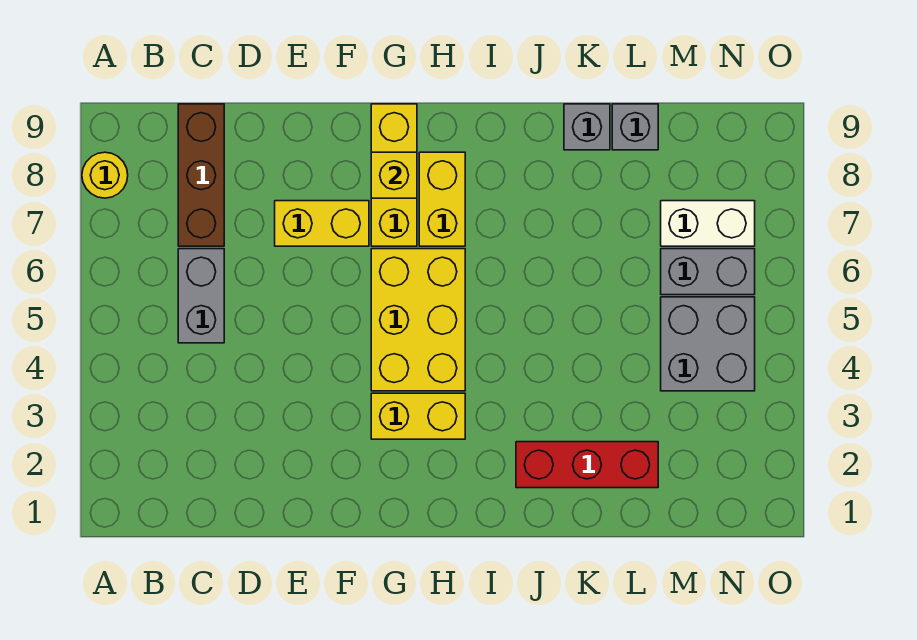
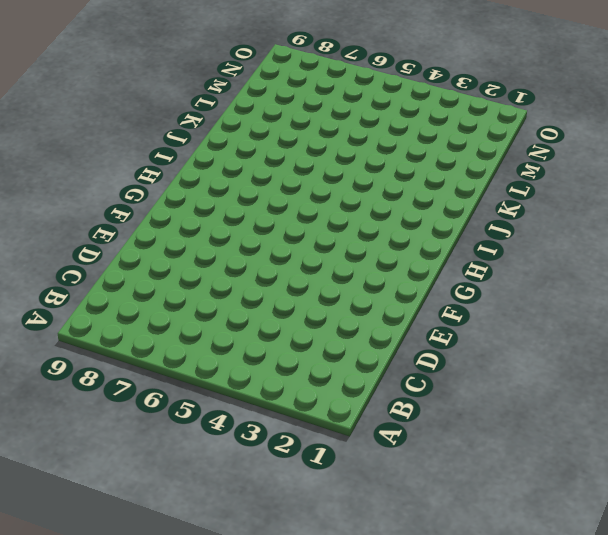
none -> yellow round brick A8 level 1
none -> grey brick C5:C6 level 1
none -> brown brick C7:C9 level 1

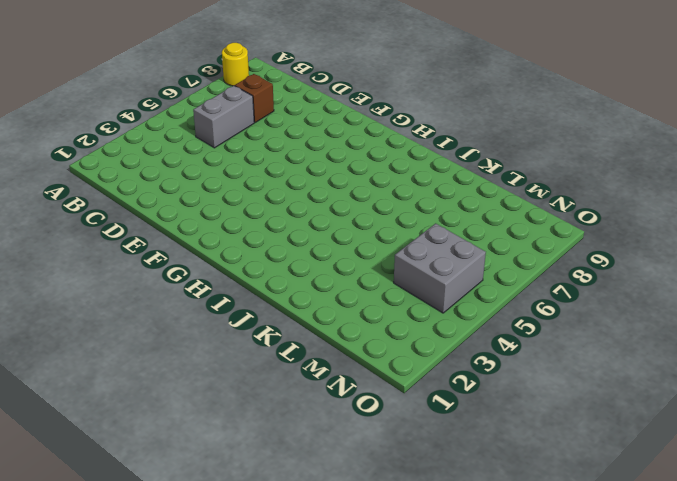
brown brick C7 level 1 -> brown brick C7:C9 level 1
none -> yellow brick E7:F7 level 1
none -> yellow brick G3:H3 level 1
none -> yellow brick G4:H6 level 1

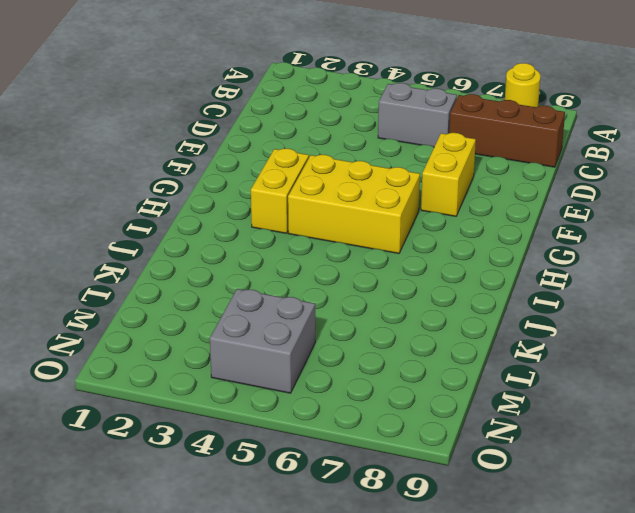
none -> yellow brick G7:G9 level 1
none -> yellow brick H7:H8 level 1
none -> red brick J2:L2 level 1

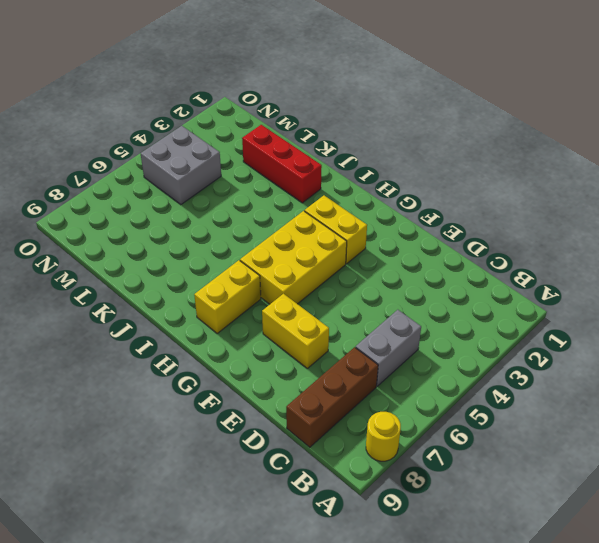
none -> yellow brick G7:G9 level 1
none -> grey brick K9 level 1
none -> grey brick L9 level 1

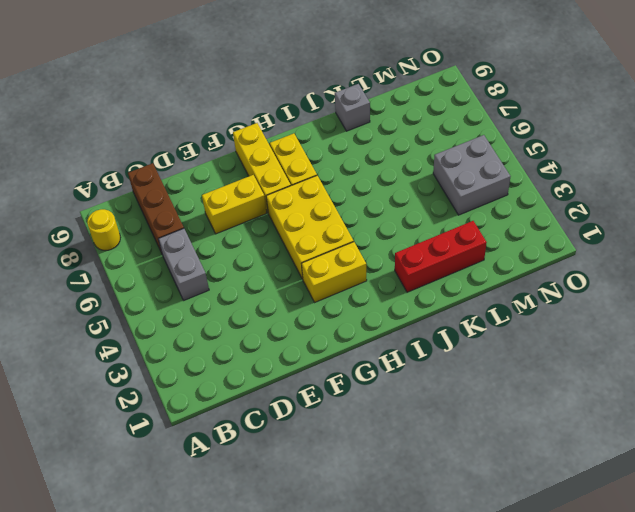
none -> grey brick L9 level 1
none -> grey brick M6:N6 level 1
none -> white brick M7:N7 level 1

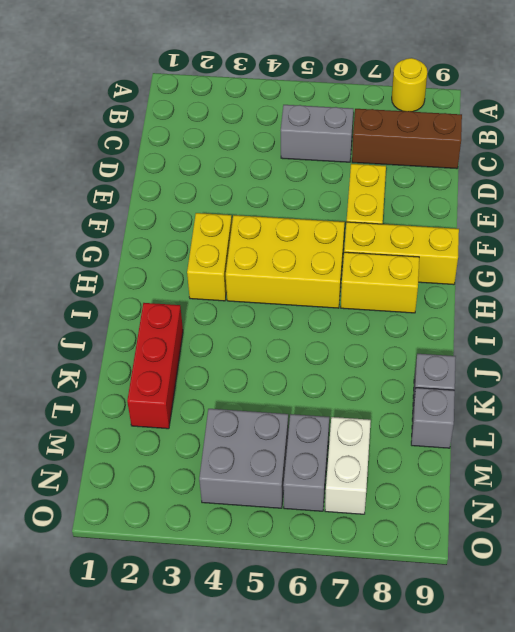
none -> yellow brick G8 level 2

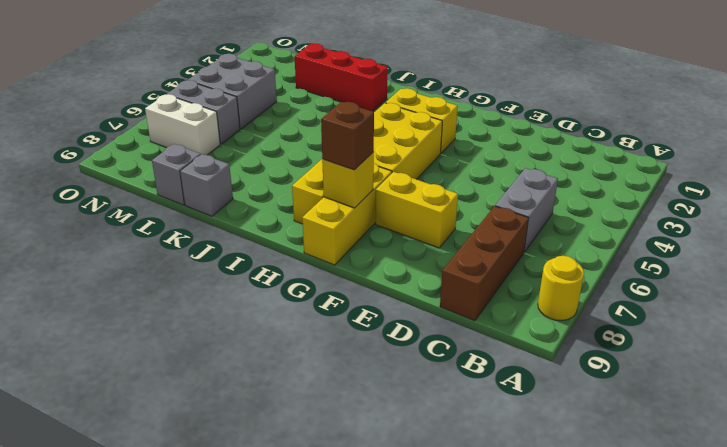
brown brick G8 level 3 -> none

